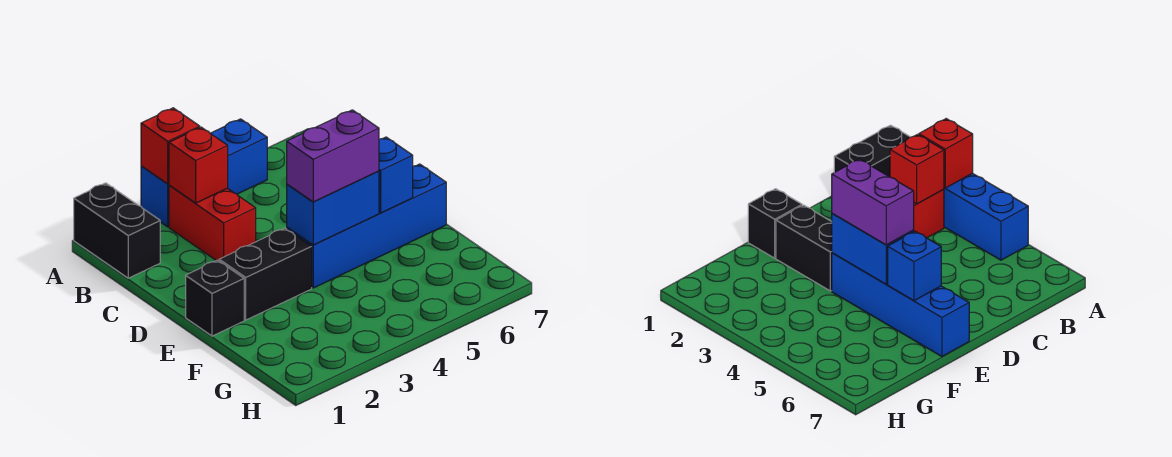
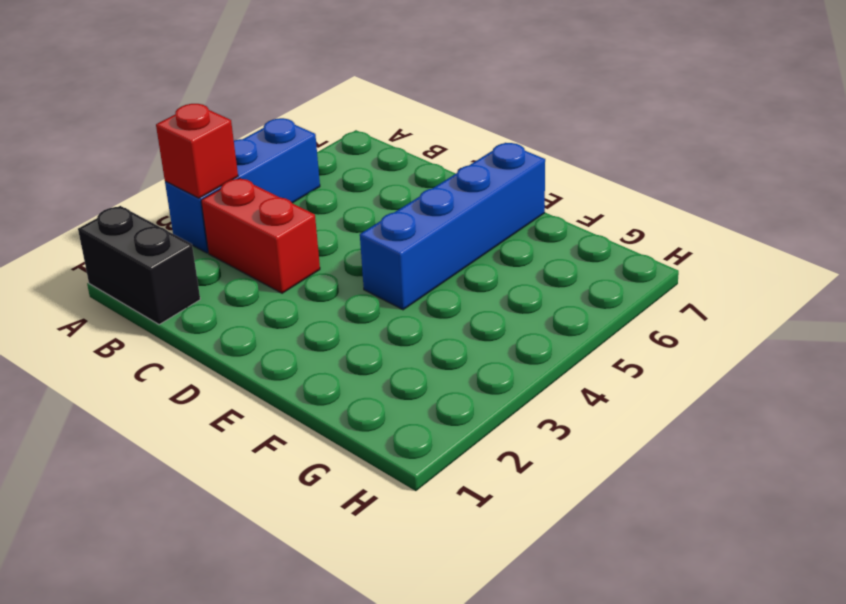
none -> black brick E1 level 1
none -> black brick E2:E3 level 1

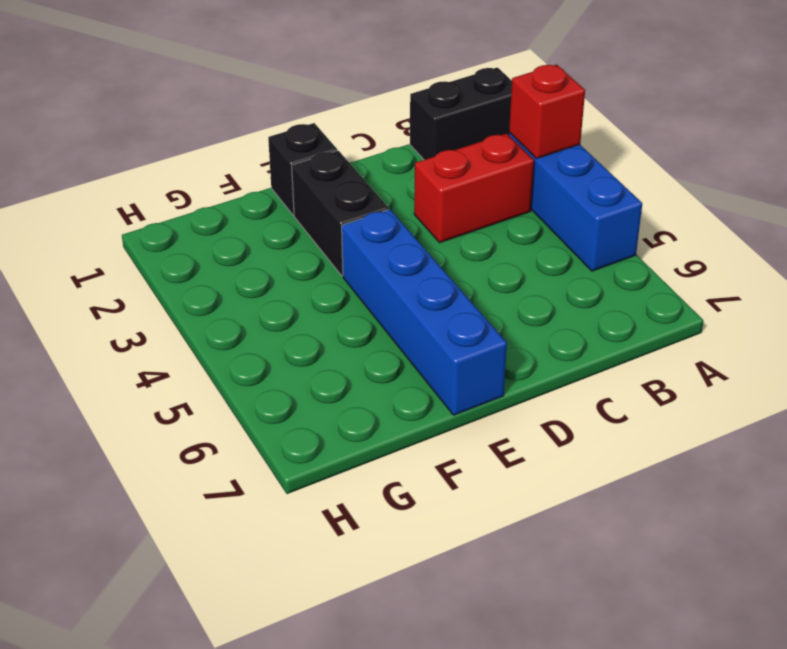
none -> red brick B3 level 2
none -> blue brick E4:E5 level 2

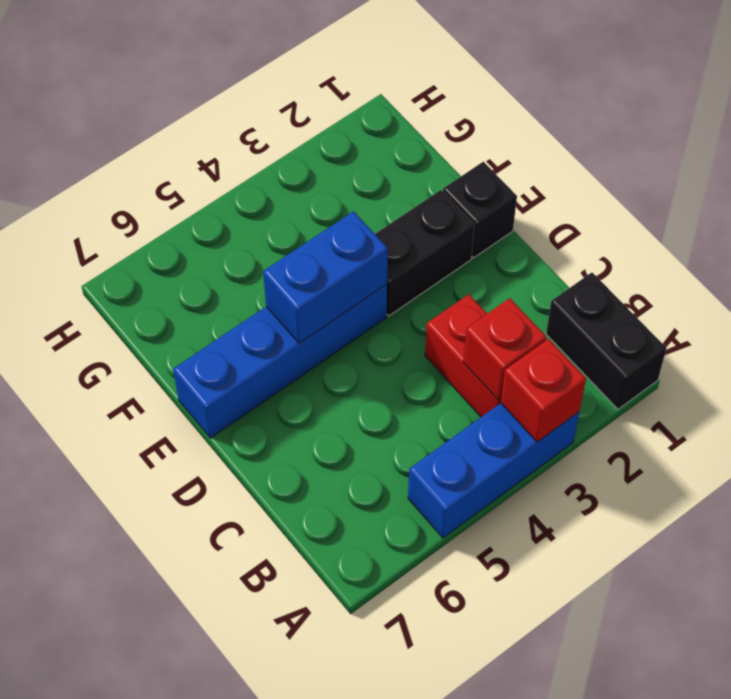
none -> blue brick E6 level 2
none -> purple brick E4:E5 level 3

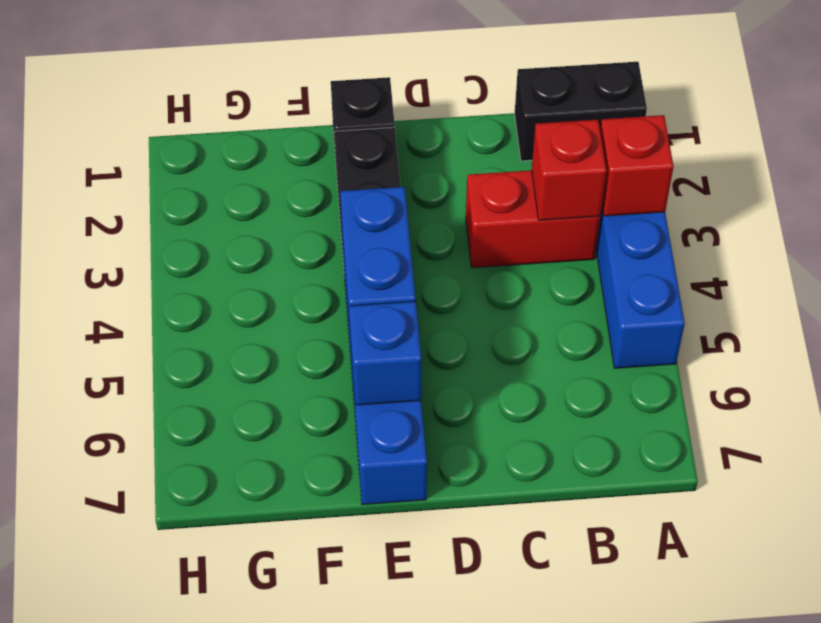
none -> purple brick E4:E5 level 3

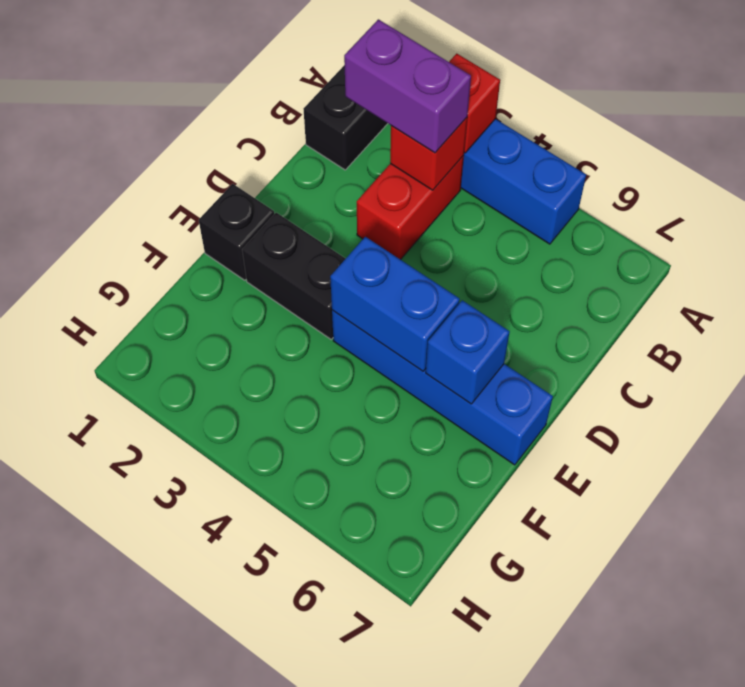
purple brick B2:B3 level 3 -> purple brick E4:E5 level 3

